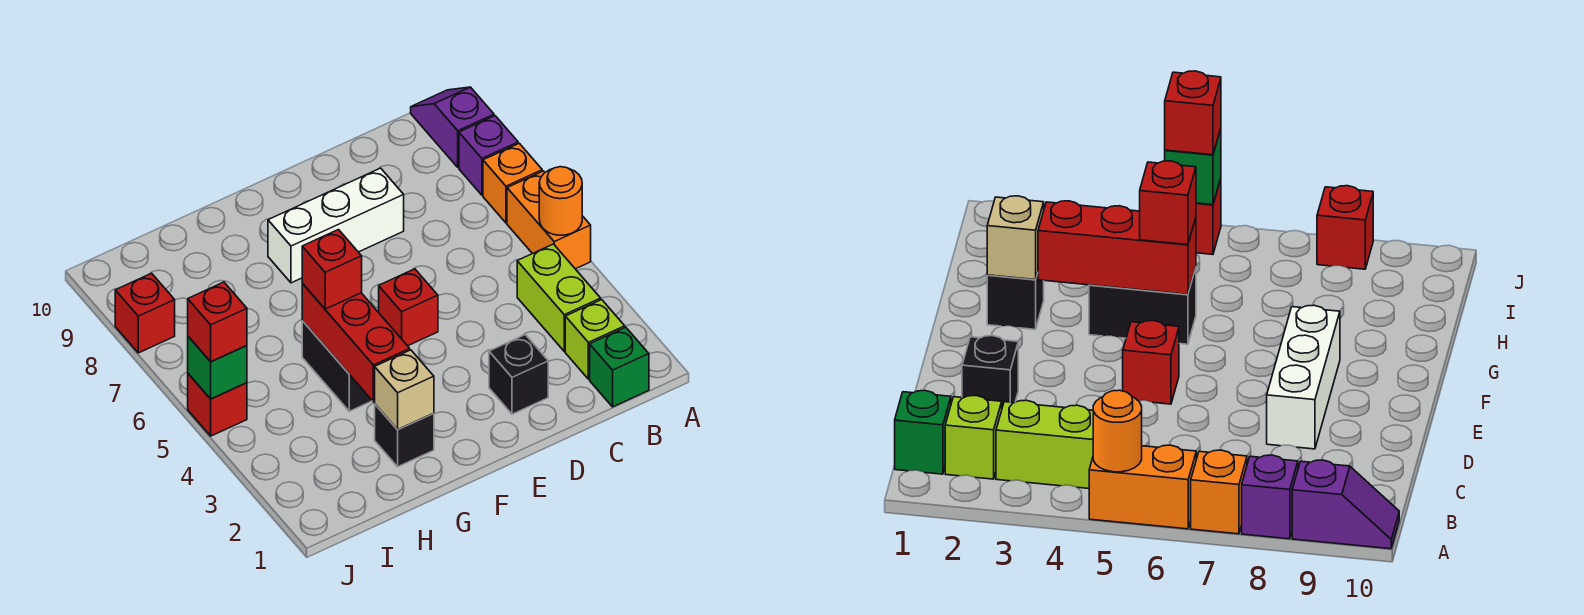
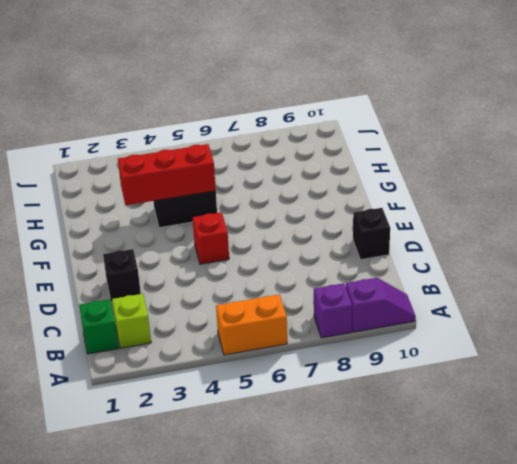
black brick D10 level 1 -> black brick G2 level 1
none -> orange brick A7 level 1
none -> lime brick B3:B4 level 1
none -> white brick D8:F8 level 1

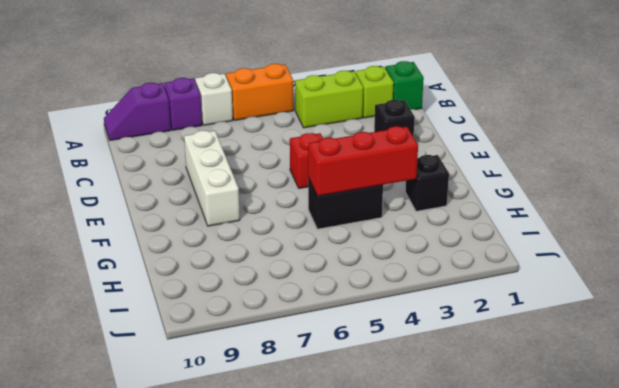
white brick A7 level 1 -> orange brick A7 level 1
none -> red brick J5 level 1
none -> red brick J8 level 1
none -> orange round brick A5 level 2

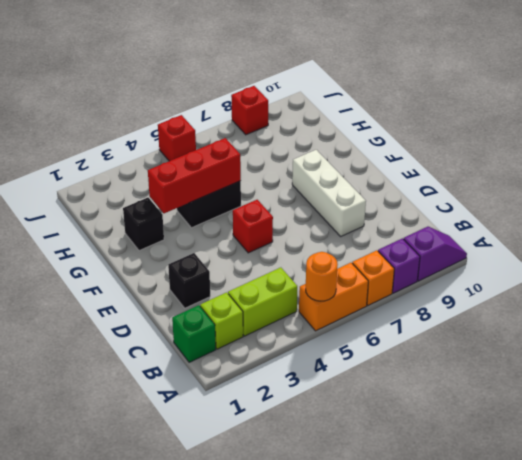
none -> tan brick G2 level 2
none -> green brick J5 level 2
none -> red brick G5 level 3

